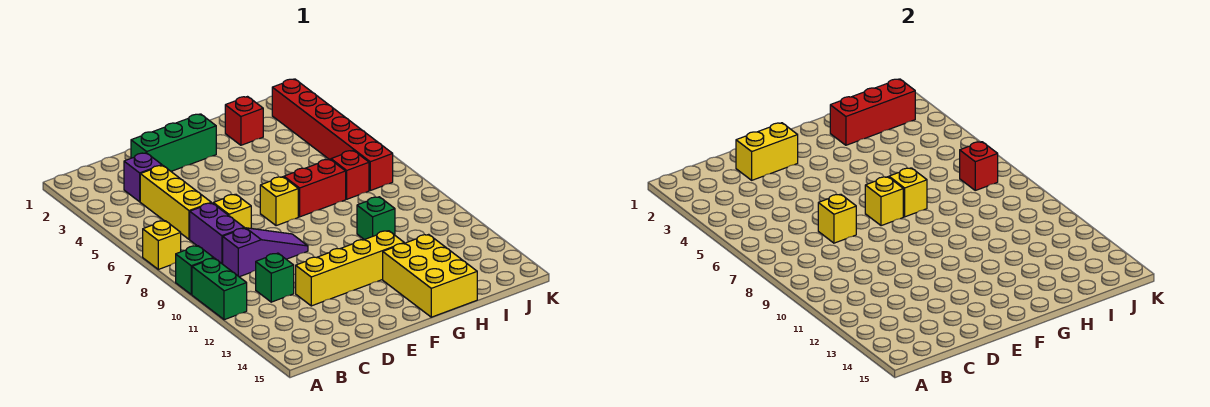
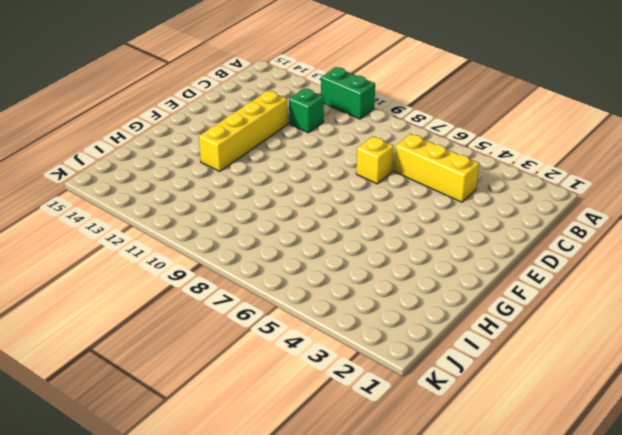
none -> yellow brick A7 level 1
none -> green brick A9 level 1
none -> purple brick C3 level 1

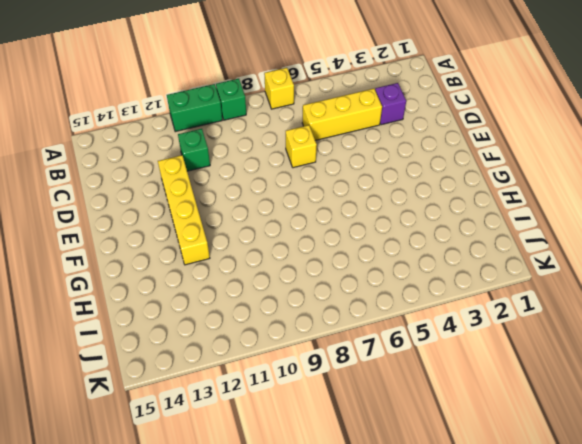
none -> purple brick C7:C8 level 1
none -> purple slope C9:E9 level 1 top C
none -> green brick D2:F2 level 1

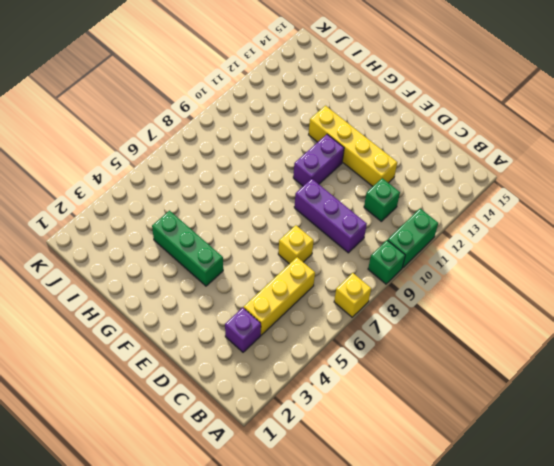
purple brick C9:E9 level 1 -> purple slope C9:E9 level 1 top C
green brick F4:H4 level 1 -> green brick D2:F2 level 1
purple brick F10:F11 level 1 -> purple brick C7:C8 level 1
none -> yellow brick F7 level 1
none -> red brick G7:H7 level 1
none -> yellow brick G13:H15 level 1

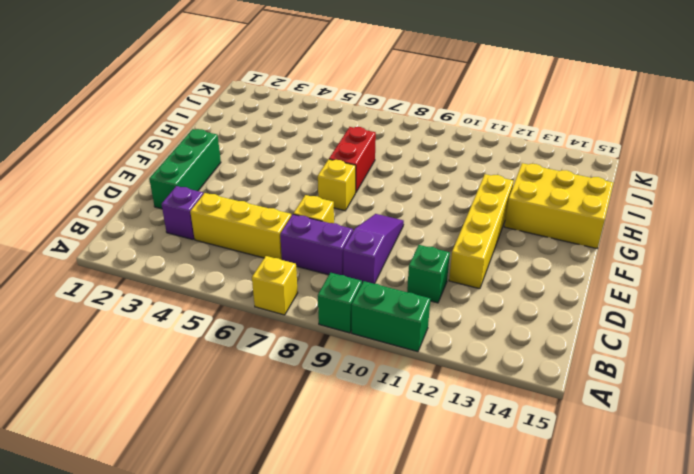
none -> red brick H2 level 1
none -> green brick H10 level 1
none -> red brick I7 level 1

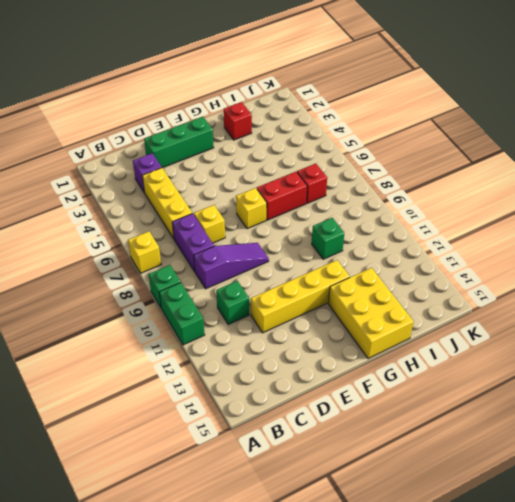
none -> red brick J2:J7 level 1
none -> yellow brick D2:E2 level 2
none -> yellow brick D7 level 2

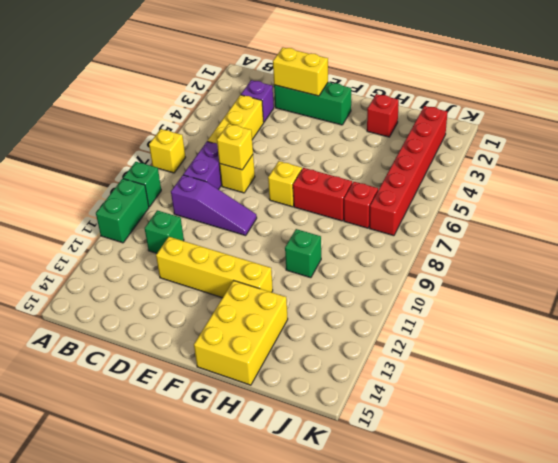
none -> yellow brick F7 level 2
none -> yellow brick G7 level 2
none -> red brick H2:J2 level 2

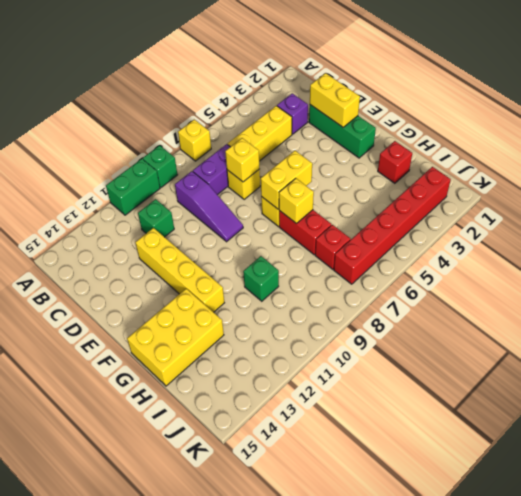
yellow brick F6:F7 level 2 -> yellow brick F7 level 2
none -> red brick H2:J2 level 2
none -> red brick J7 level 2

